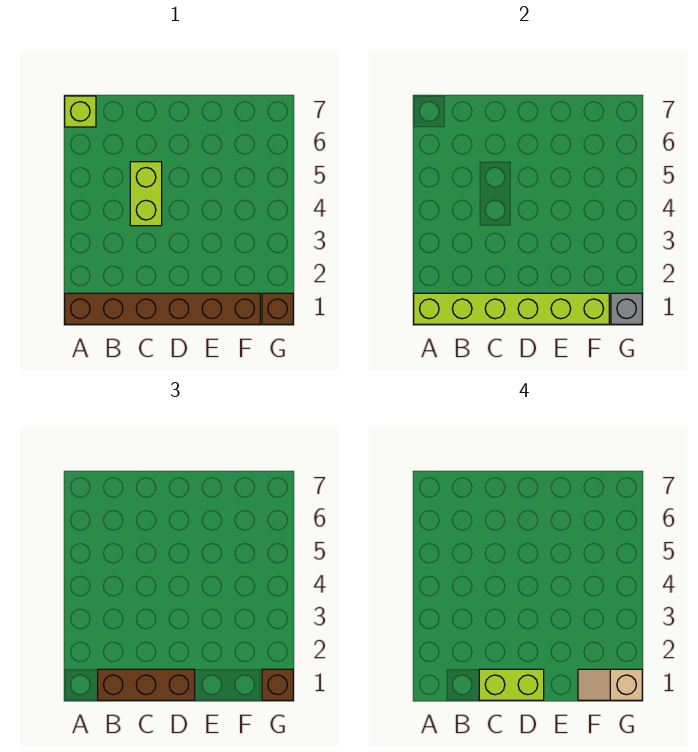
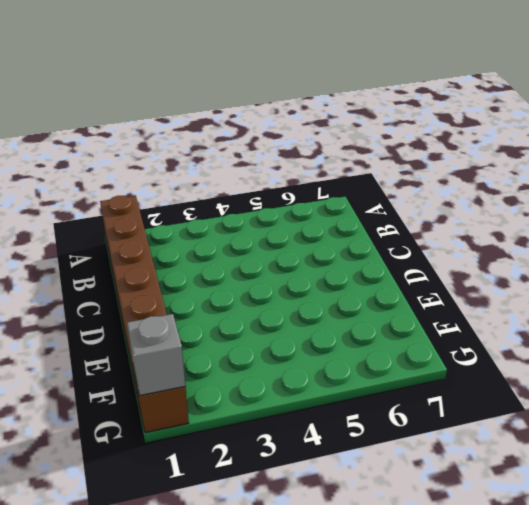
none -> lime brick A7 level 1
none -> lime brick C4:C5 level 1

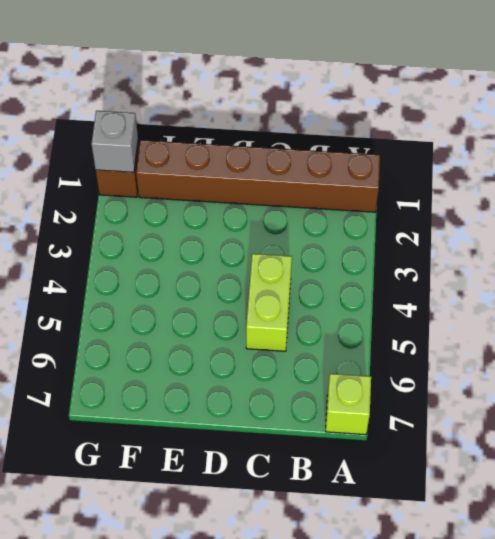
none -> lime brick A1:F1 level 2
none -> brown brick B1:D1 level 3

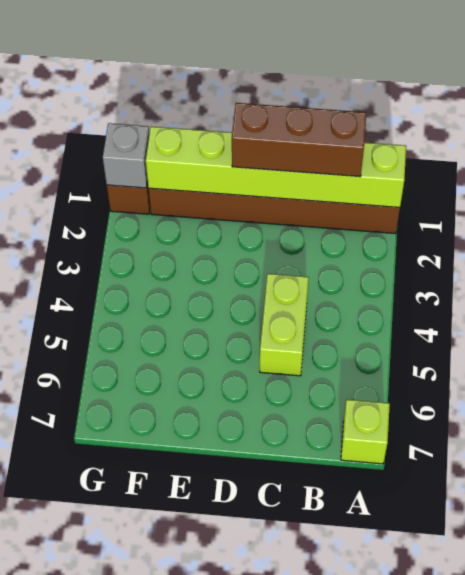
none -> brown brick G1 level 3
none -> lime brick C1:D1 level 4

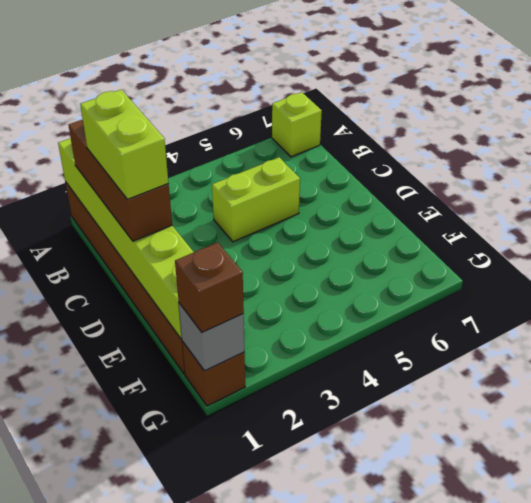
none -> tan slope F1:G1 level 4 top G

